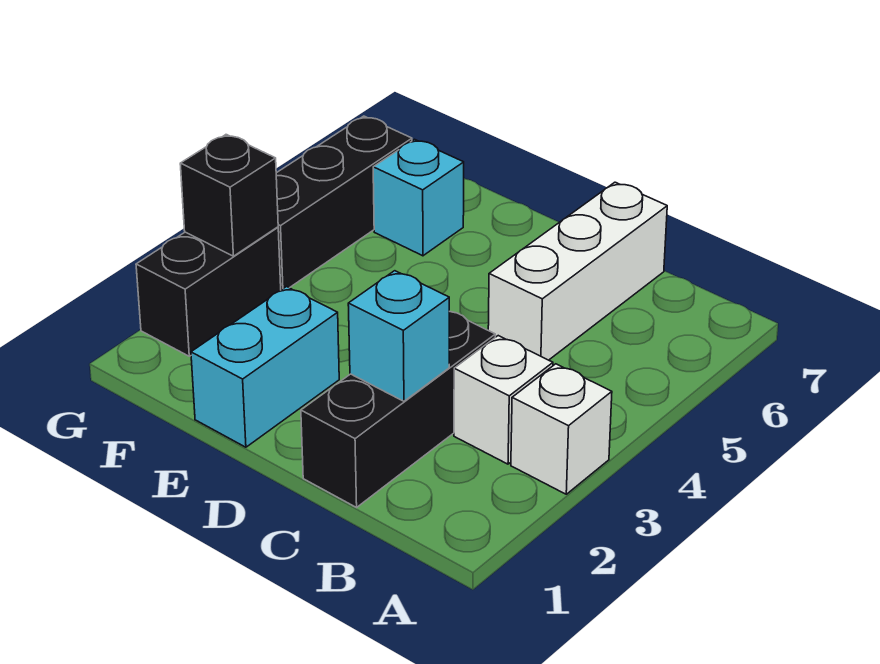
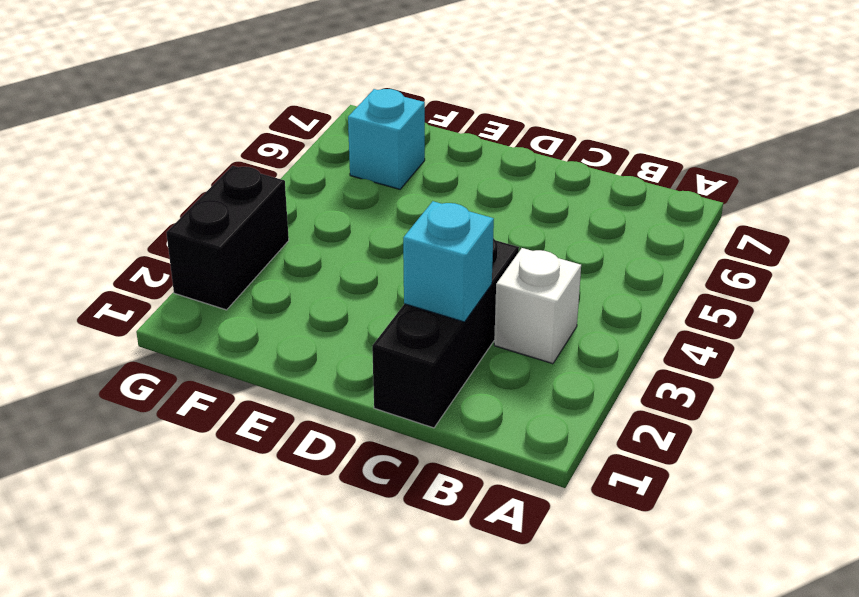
none -> white brick A3 level 1
none -> white brick C5:C7 level 1

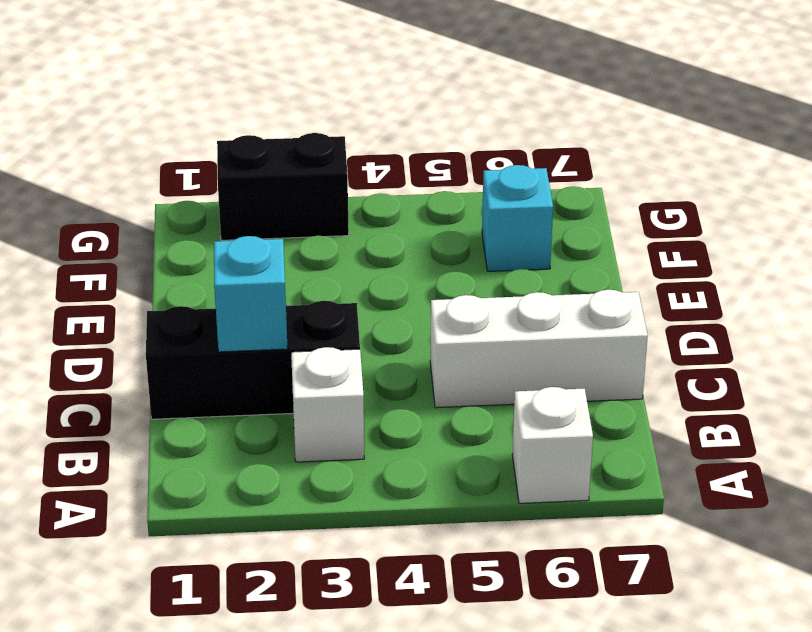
white brick A6 level 1 -> white brick A3 level 1
none -> cyan brick E1:E2 level 1
none -> black brick G4:G6 level 1

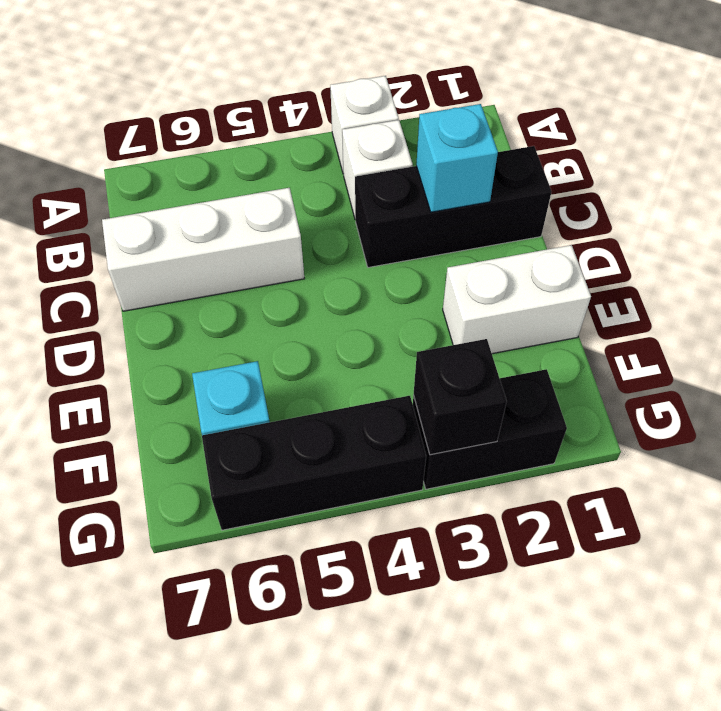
white brick E1:E2 level 1 -> cyan brick E1:E2 level 1

